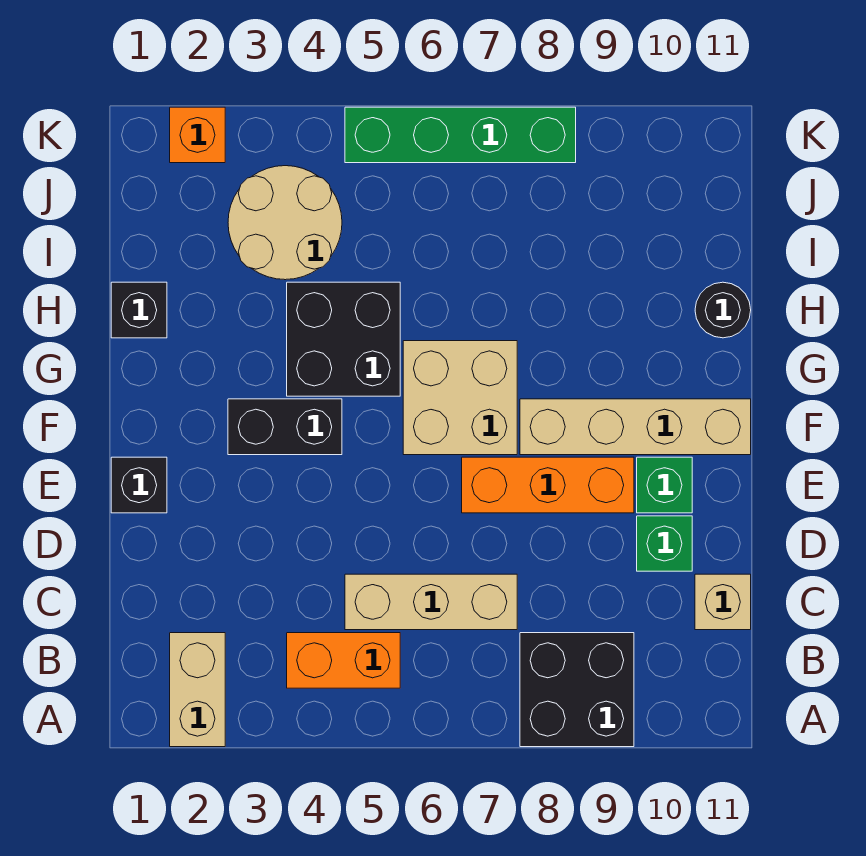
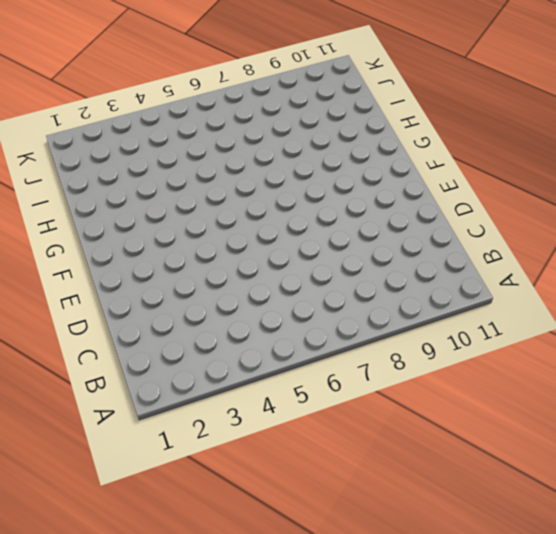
none -> tan brick A2:B2 level 1
none -> black brick A8:B9 level 1
none -> orange brick B4:B5 level 1

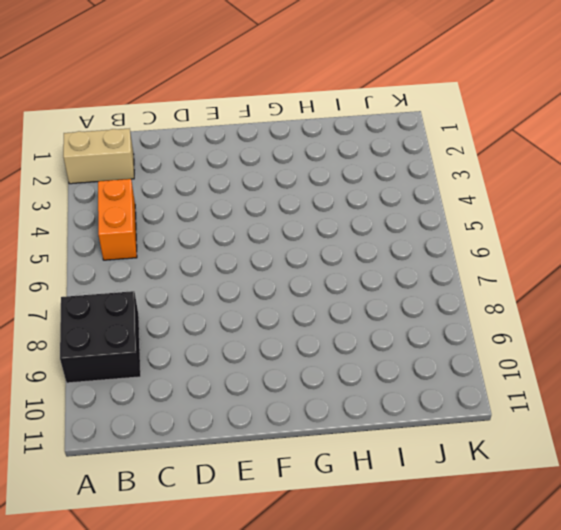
none -> tan brick C5:C7 level 1
none -> tan brick C11 level 1
none -> green brick D10 level 1

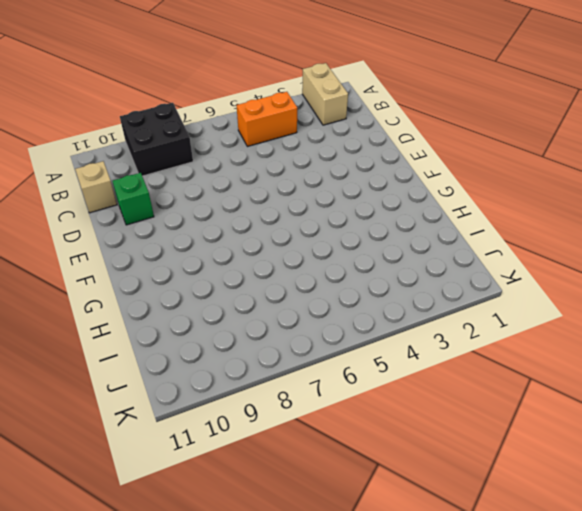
none -> tan brick C5:C7 level 1
none -> black brick E1 level 1
none -> orange brick E7:E9 level 1

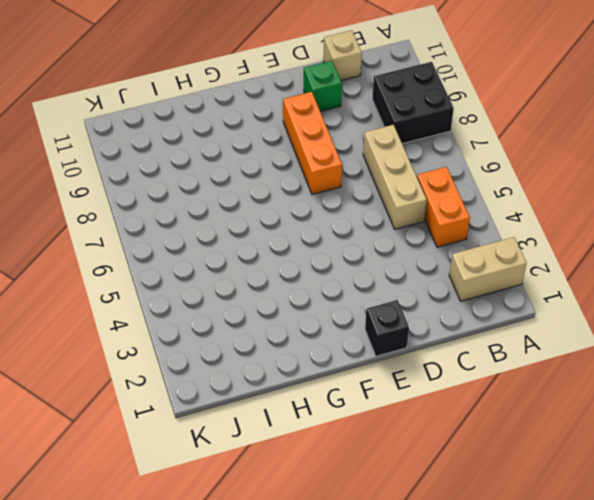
none -> green brick E10 level 1
none -> black brick F3:F4 level 1
none -> tan brick F6:G7 level 1

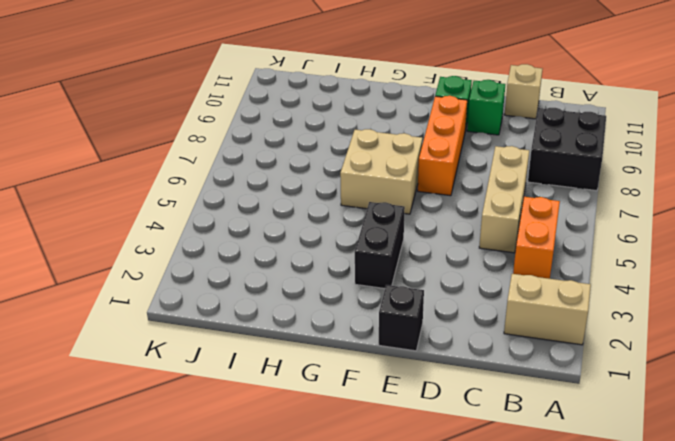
none -> tan brick F8:F11 level 1
none -> black brick G4:H5 level 1
none -> black brick H1 level 1

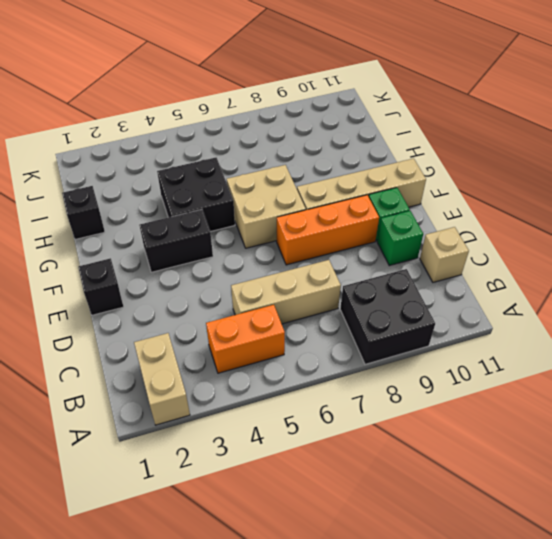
none -> black round brick H11 level 1
none -> tan round brick I3:J4 level 1
none -> orange brick K2 level 1

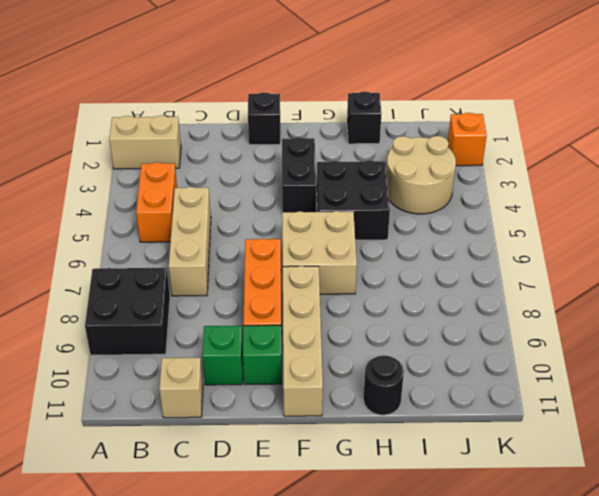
none -> green brick K5:K8 level 1

